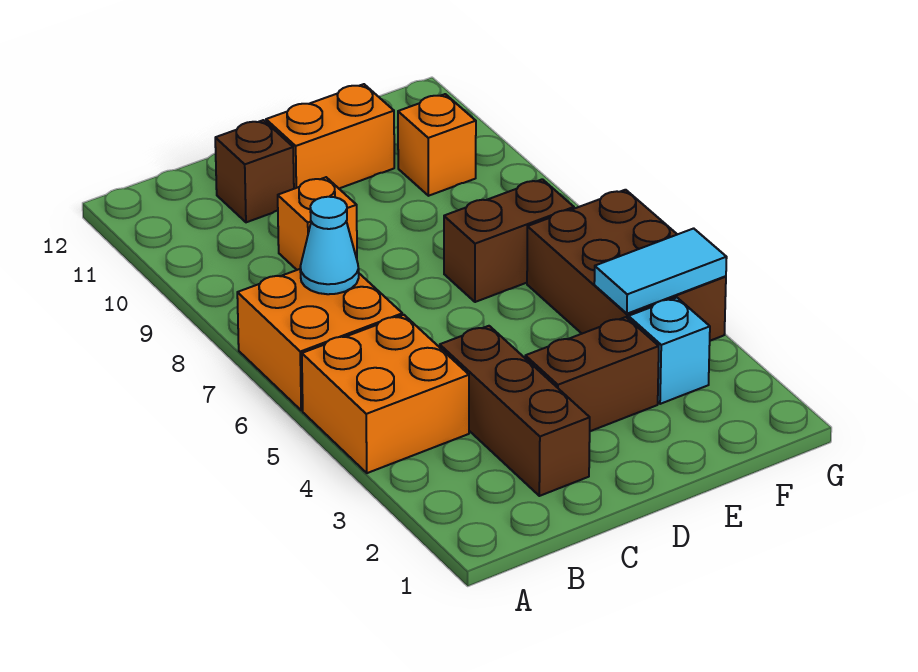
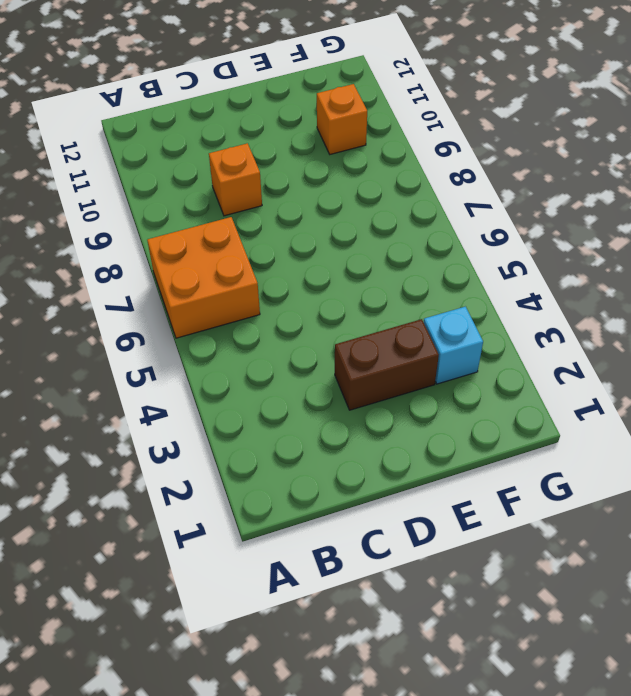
none -> orange brick A4:B5 level 1
none -> brown brick C2:C4 level 1
none -> brown brick C11 level 1

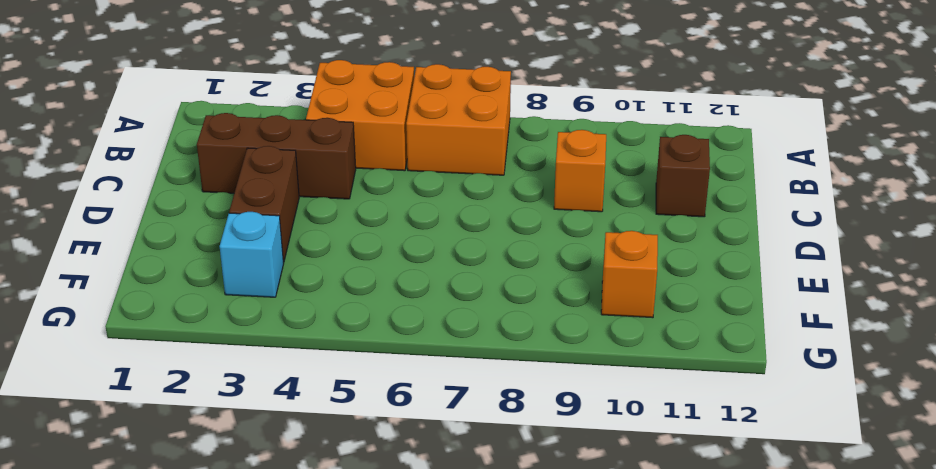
none -> orange brick D11:E11 level 1
none -> brown brick E7:F7 level 1
none -> brown brick F4:G6 level 1

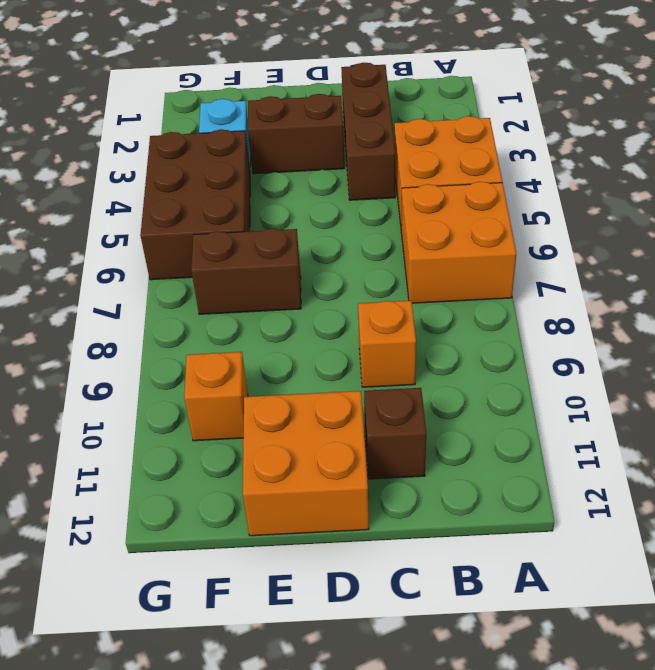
orange brick D11:E12 level 1 -> orange brick D11:E11 level 1
none -> cyan cone B7 level 2
none -> cyan tile F4:G4 level 2

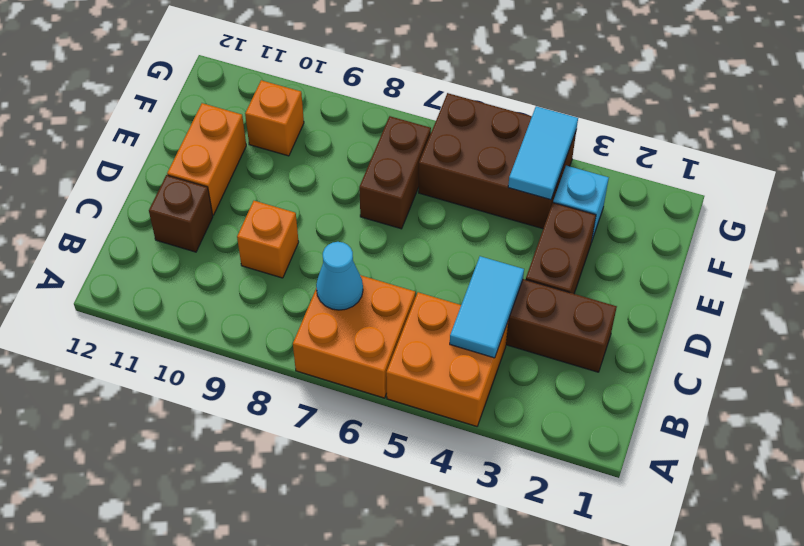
cyan tile B4:C4 level 2 -> none

